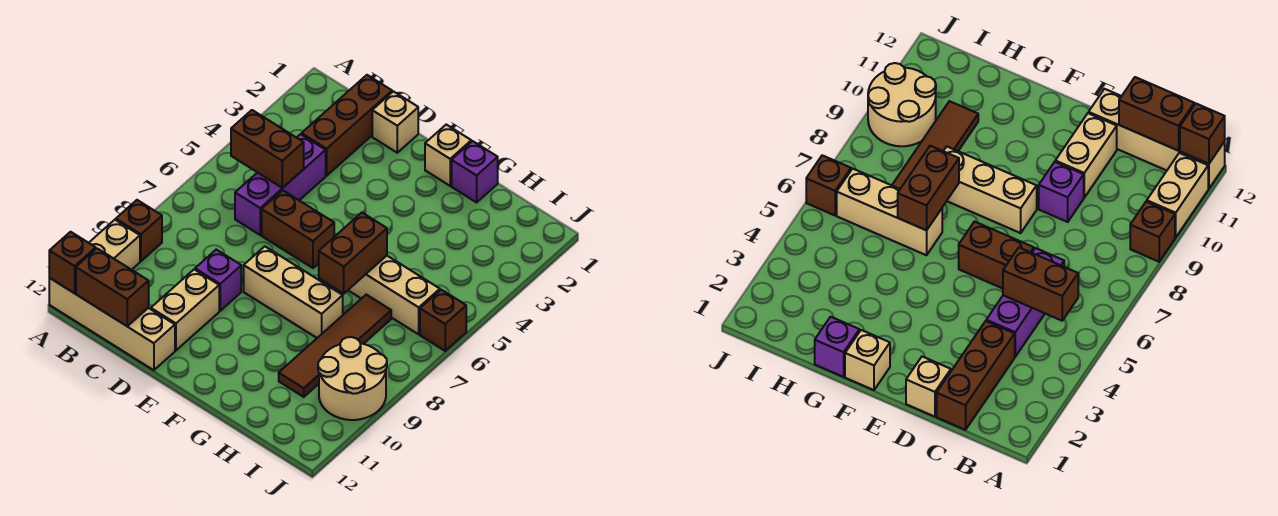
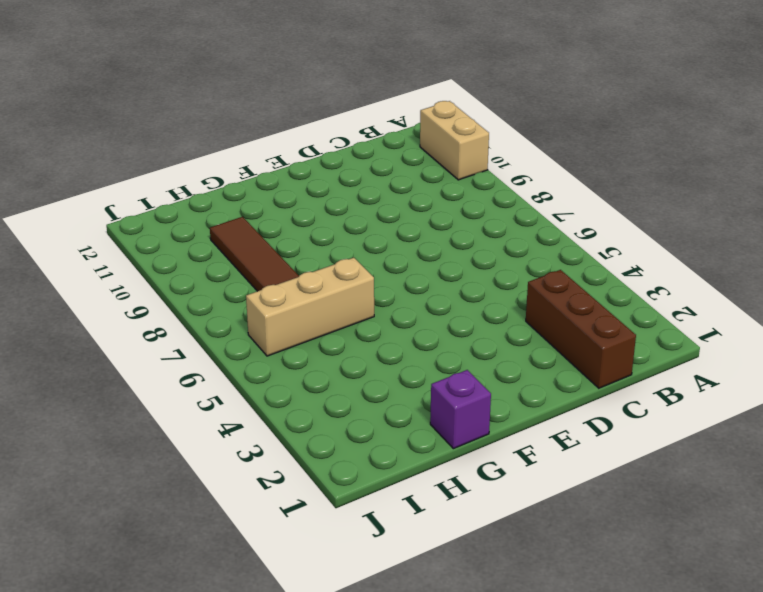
none -> brown brick A9 level 1
none -> tan brick A12:D12 level 1
none -> purple brick C4:C6 level 1

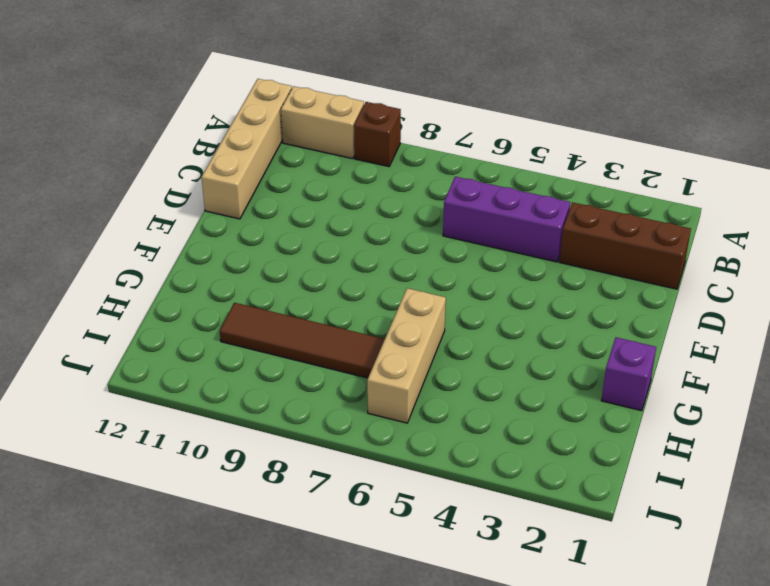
none -> tan brick D1 level 1
none -> brown brick D6:E6 level 1
none -> purple brick D9 level 1

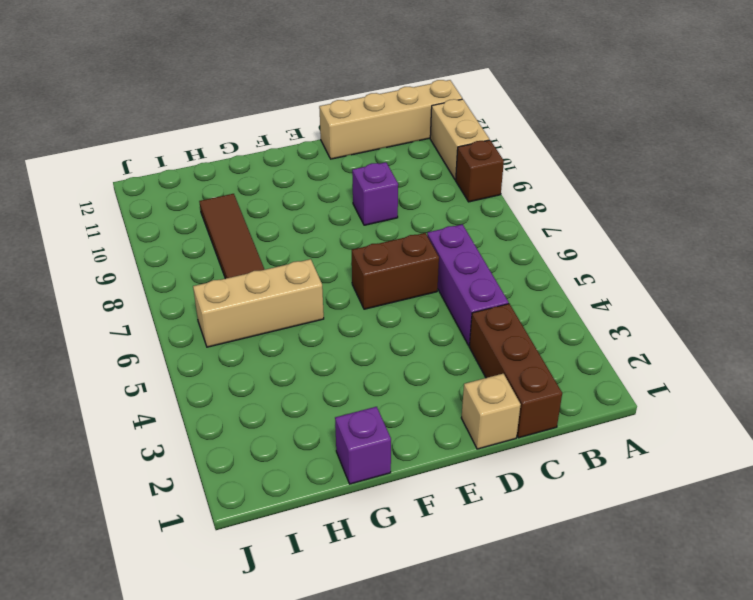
none -> tan brick D10:D11 level 1
none -> tan brick E8:G8 level 1
none -> tan brick F1 level 1

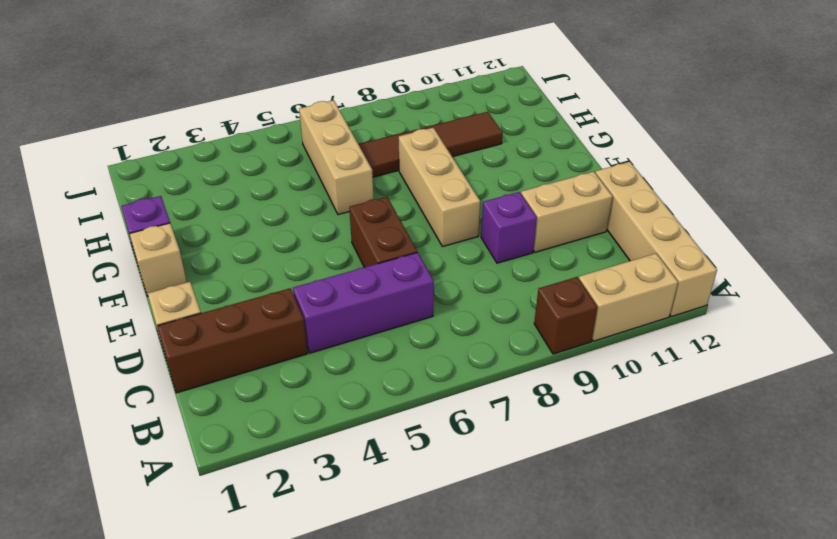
none -> tan round brick I9:J10 level 1
none -> brown brick J6 level 1
none -> brown brick A12 level 2

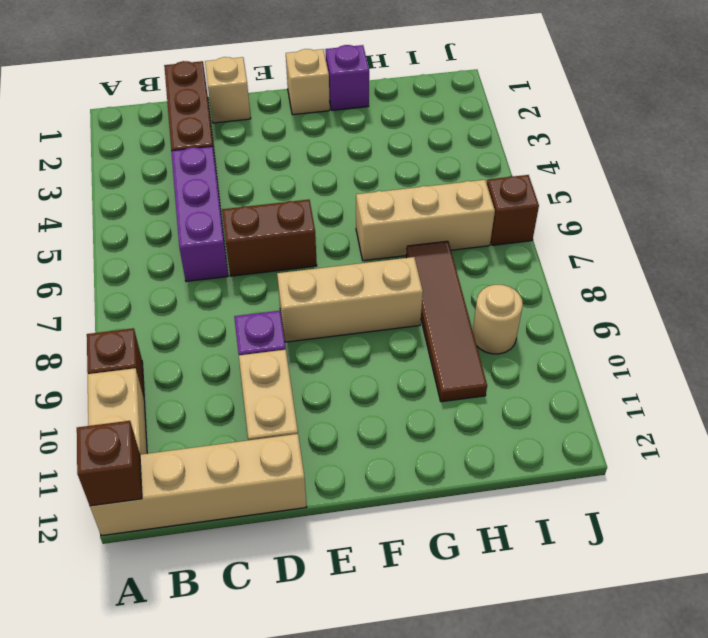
tan round brick I9 level 1 -> tan round brick I9:J10 level 1
none -> brown brick B5:C5 level 2
none -> brown brick B12:C12 level 2
none -> brown brick G6:G7 level 2

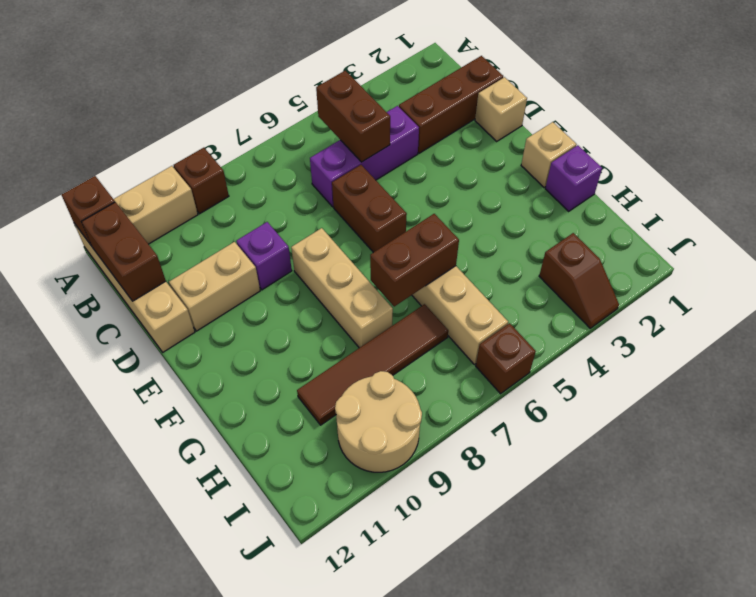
brown slope I3:J3 level 1 top I -> none

